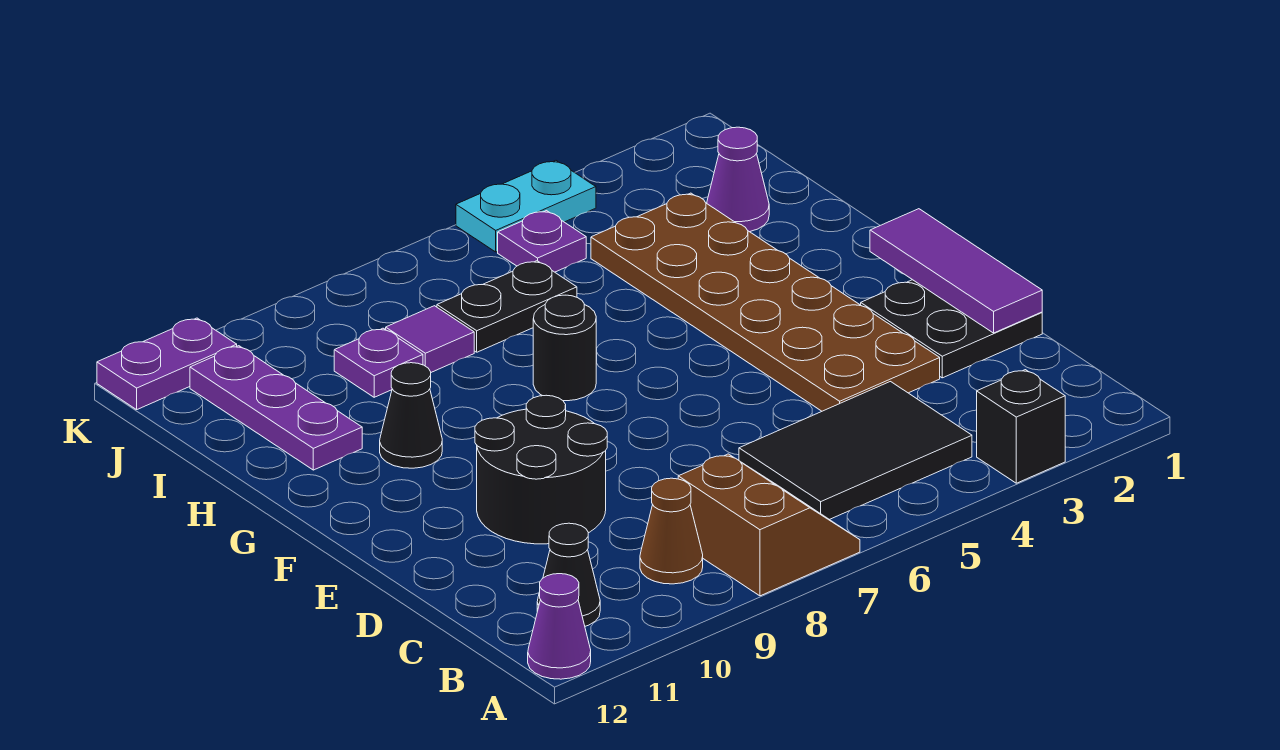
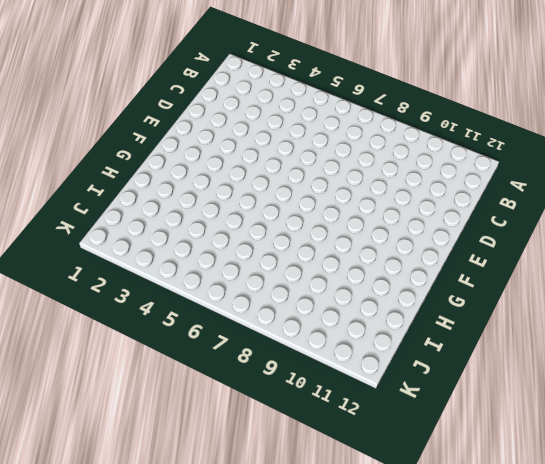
none -> black brick A3 level 1
none -> brown slope A7:B8 level 1 top 8
none -> purple cone A12 level 1

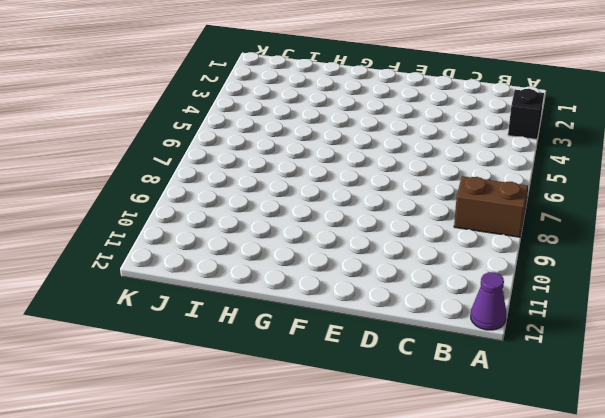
none -> black tile B4:C6 level 1
none -> brown cone B9 level 1
none -> black cone B11 level 1

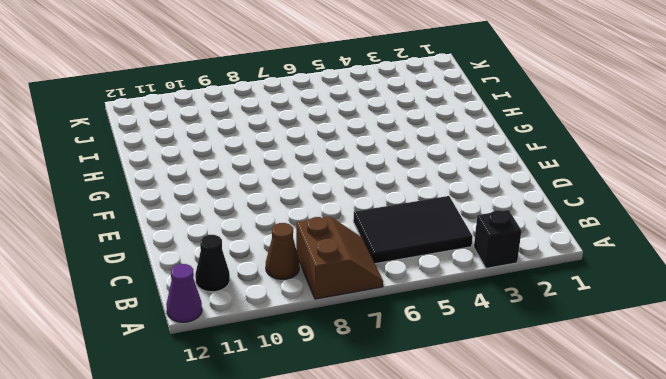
none -> black plate D1:E2 level 1
none -> brown plate D3:I4 level 1
none -> black round brick D9:E10 level 1

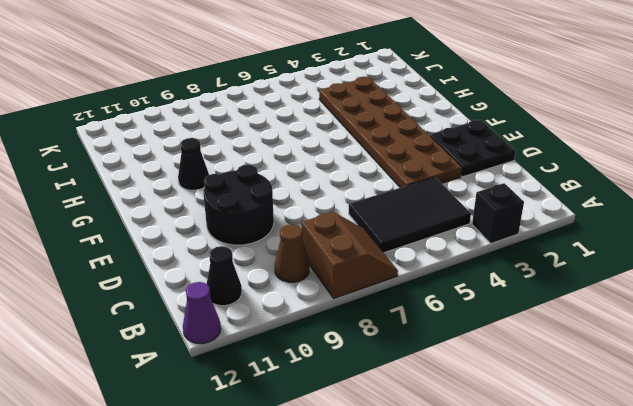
none -> black round brick G7 level 1
none -> purple plate H11:J11 level 1
none -> purple cone I2 level 1

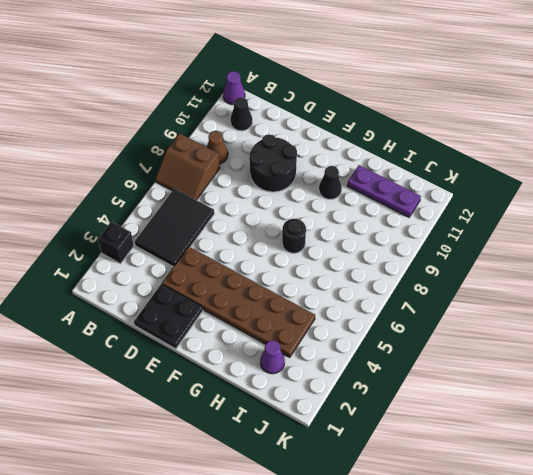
none -> black plate I6:I7 level 1
none -> purple tile I8 level 1
none -> purple plate I9 level 1

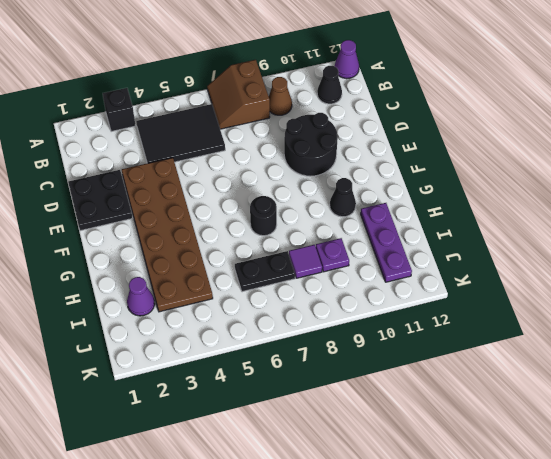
none -> purple plate J5 level 1
none -> cyan plate K4:K5 level 1
none -> purple plate K11:K12 level 1

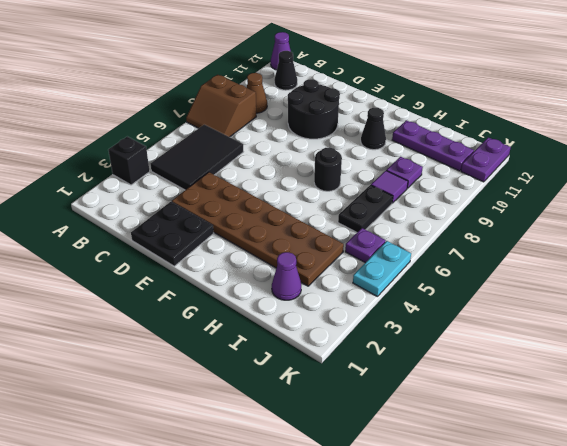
none -> purple tile D1:F1 level 2

